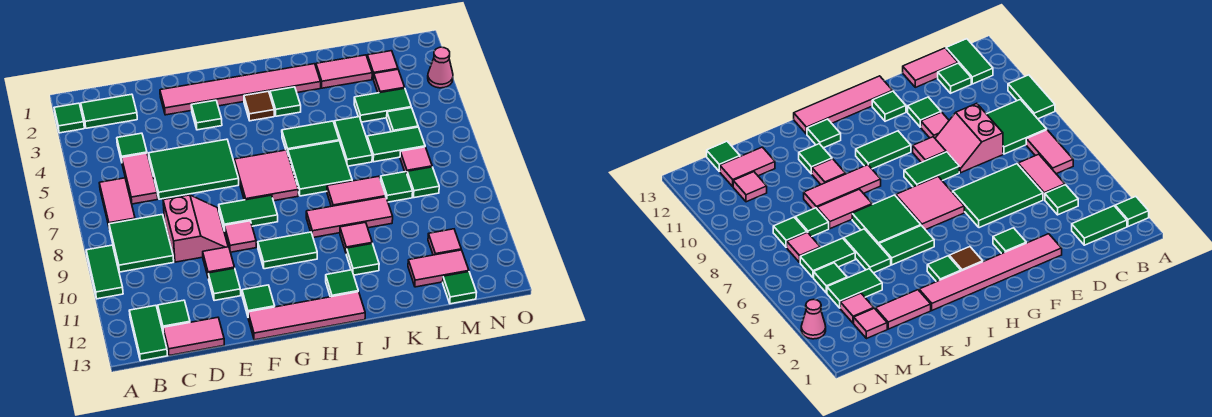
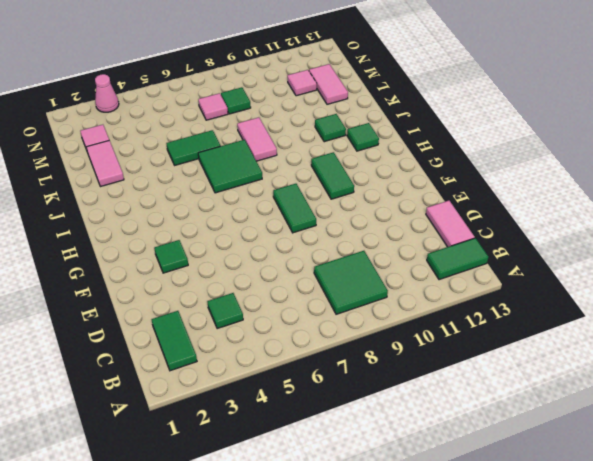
none -> green tile A2 level 1
none -> green tile A9:A10 level 1
none -> pink tile B6:B7 level 1
none -> pink tile C5:C6 level 1

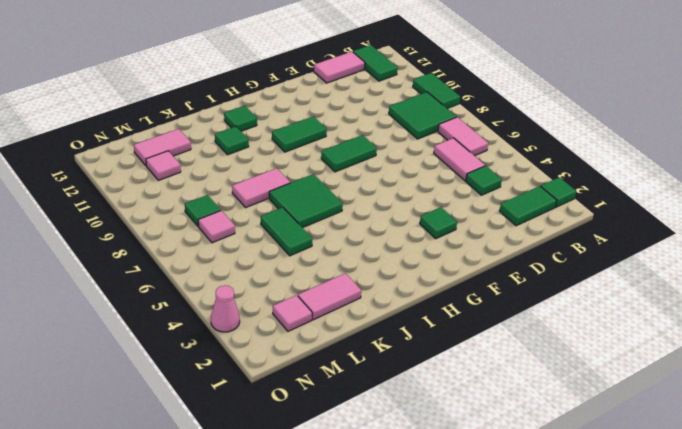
none -> green tile C12 level 1
none -> green tile D5:F6 level 1
none -> pink slope D8:E9 level 1 top D
none -> pink tile E2:J2 level 1

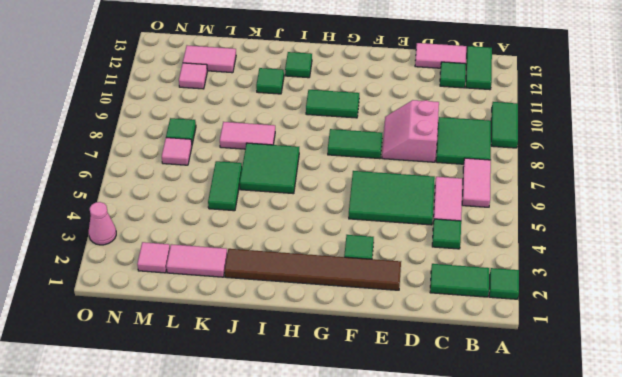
brown tile E2:J2 level 1 -> pink tile E2:J2 level 1
none -> pink tile E10 level 1
none -> green tile E11 level 1
none -> pink tile F9 level 1
none -> green tile F12 level 1

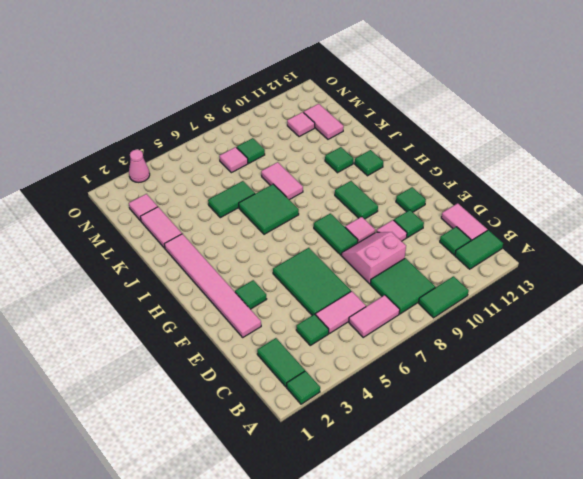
none -> pink tile F13:I13 level 1
none -> pink tile G6:H7 level 1
none -> brown tile H3 level 1
none -> green tile I3 level 1

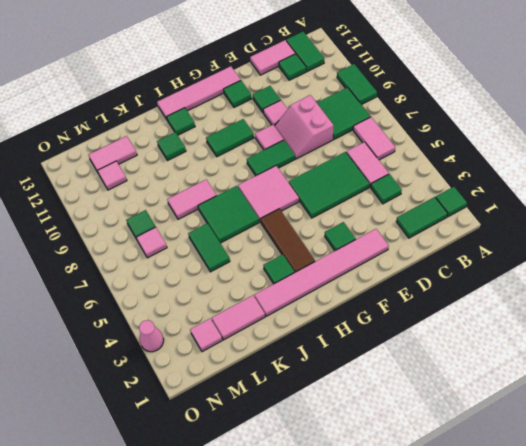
brown tile H3:H5 level 1 -> brown tile H3 level 1
none -> green tile I5:J5 level 1
none -> pink tile I9:K9 level 1
none -> pink tile J10 level 1
none -> green tile L4:M4 level 1

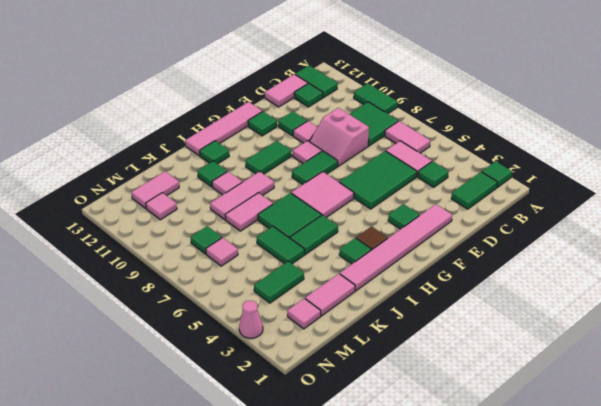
none -> green tile L6:M6 level 1
none -> green tile L8 level 1
none -> pink tile M3 level 1
none -> green tile M5 level 1

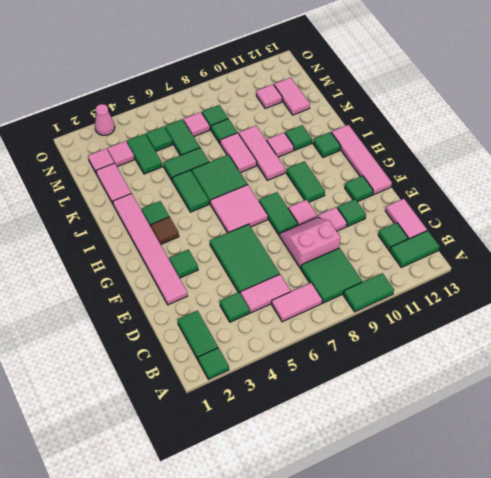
none -> green tile M13 level 1

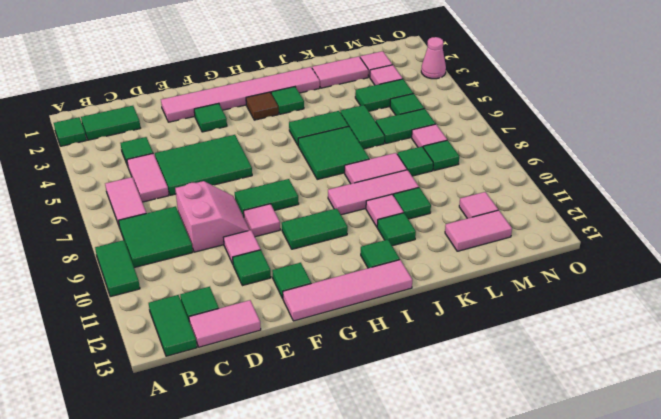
green tile K10 level 1 -> green tile M13 level 1
none -> pink tile G6:H7 level 1

